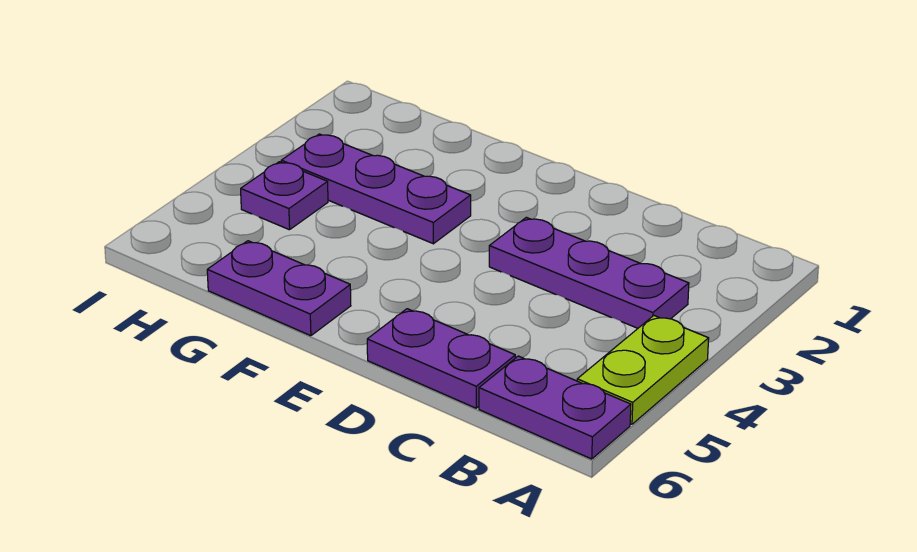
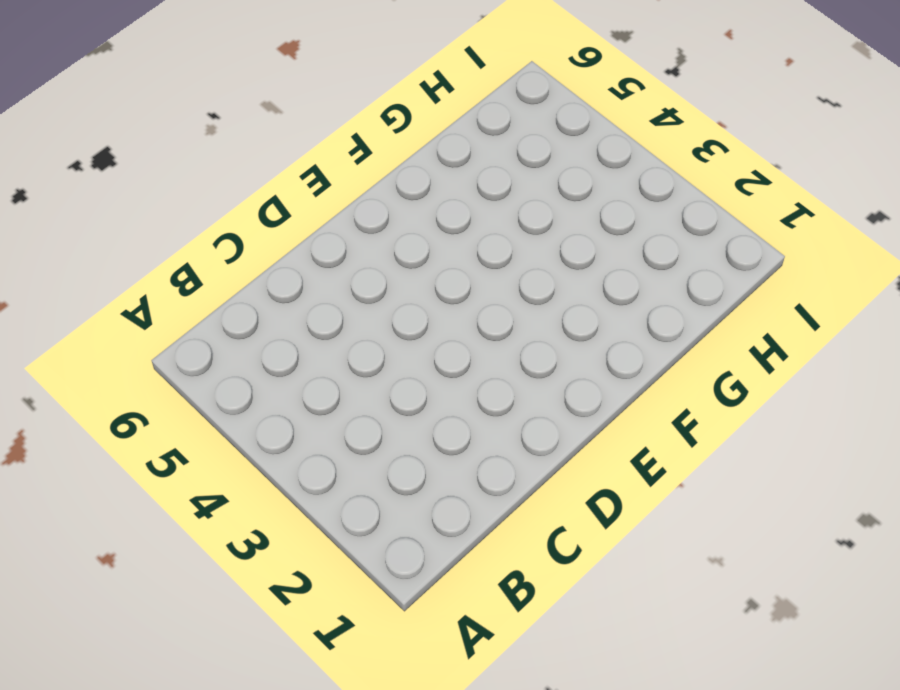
none -> lime plate A4:A5 level 1
none -> purple plate A6:B6 level 1

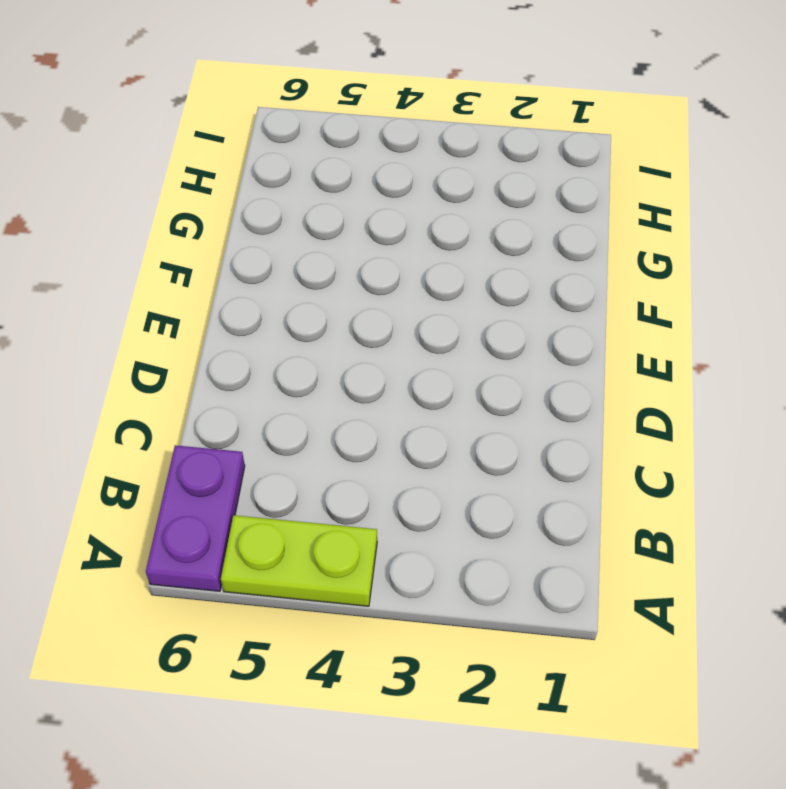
none -> purple plate B3:D3 level 1
none -> purple plate C6:D6 level 1

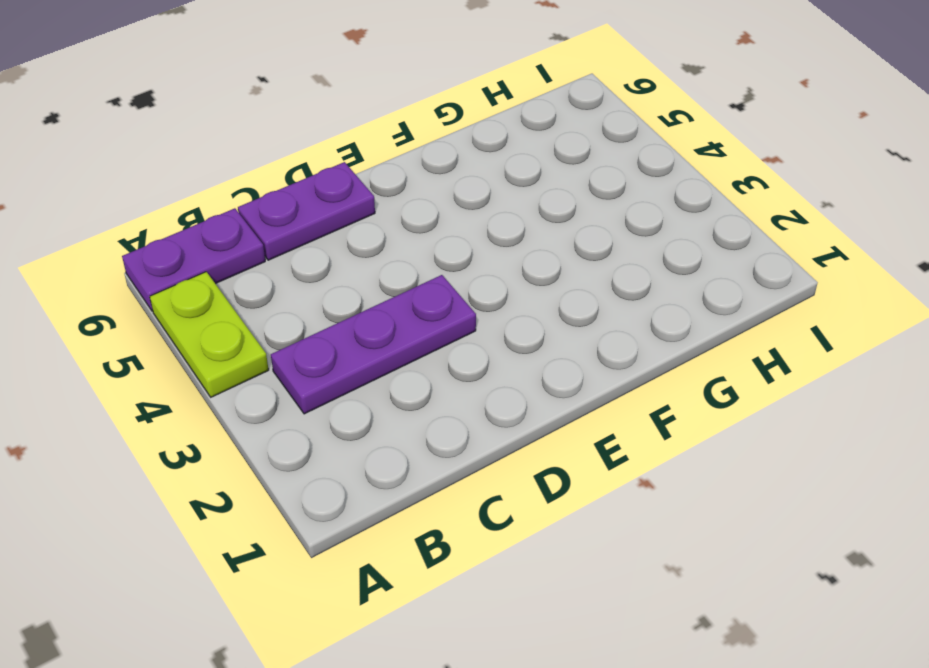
none -> purple plate F3:H3 level 1
none -> purple plate F6:G6 level 1

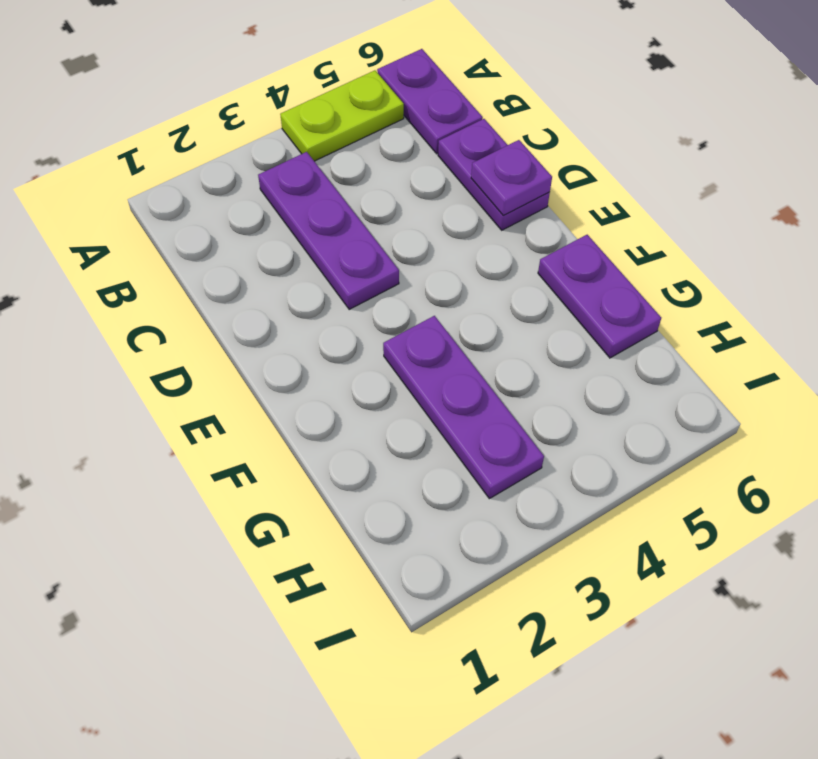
purple plate D6 level 2 -> purple plate H4 level 1

